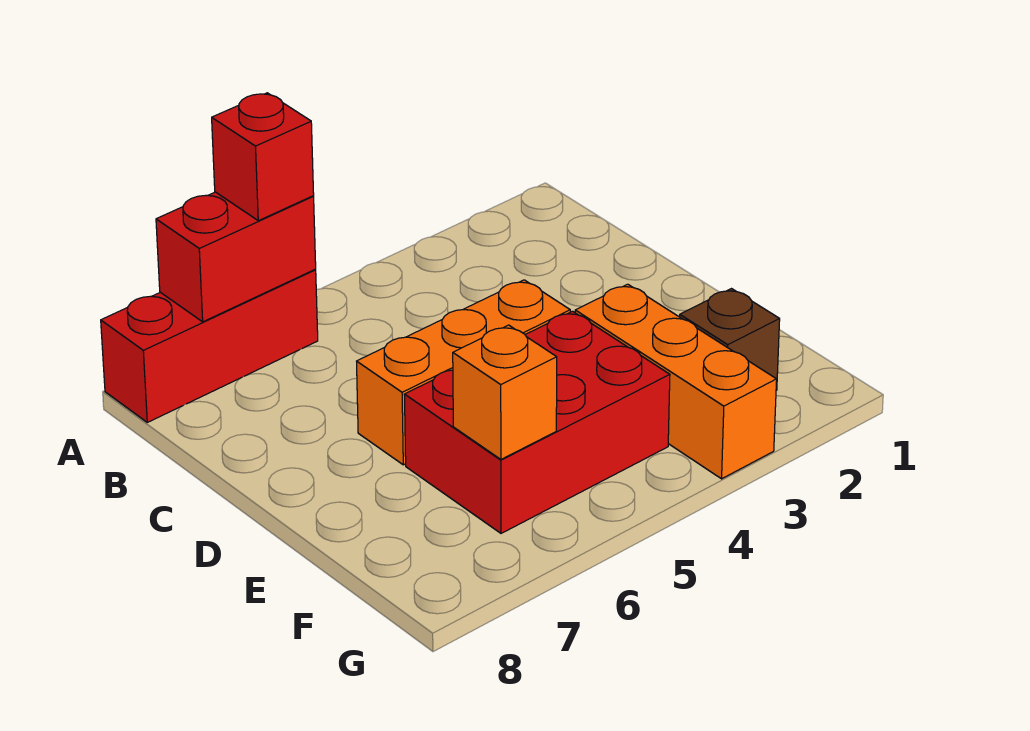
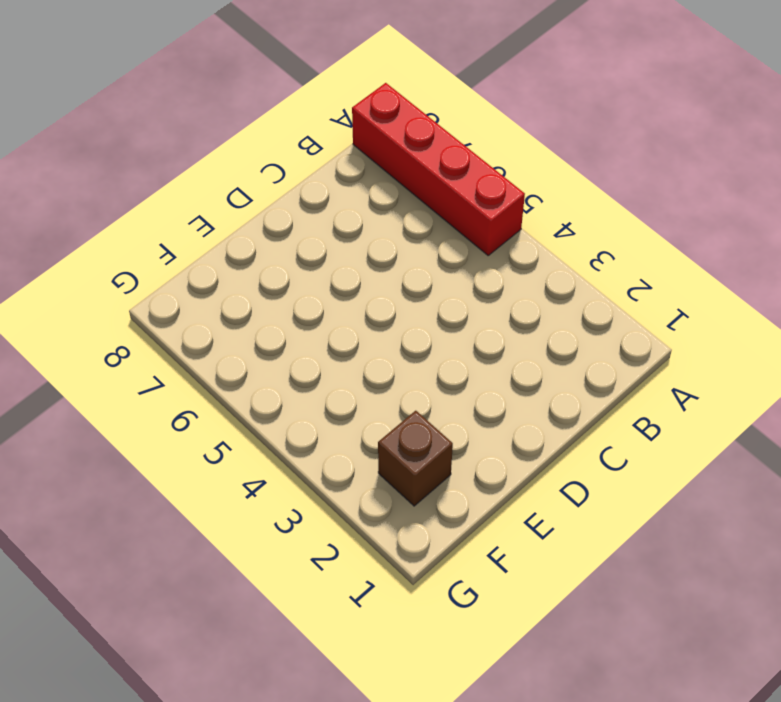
red brick A5:A8 level 1 -> red brick A6:A8 level 1
none -> orange brick D4:D6 level 1
none -> orange brick E3:G3 level 1

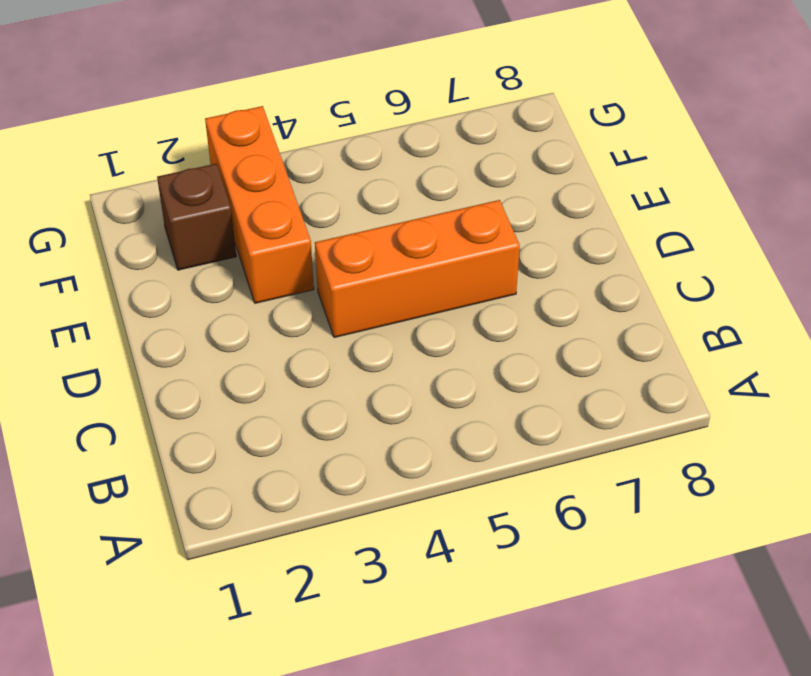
none -> red brick A6:A8 level 1
none -> red brick E4:F6 level 1

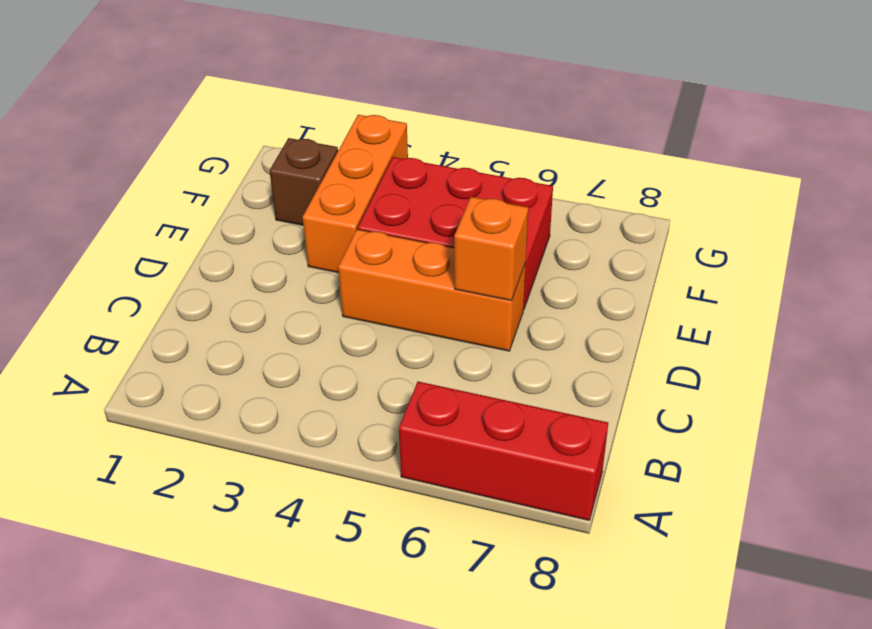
orange brick D6 level 2 -> orange brick F6 level 2
none -> red brick A6:A7 level 2
none -> red brick A6 level 3

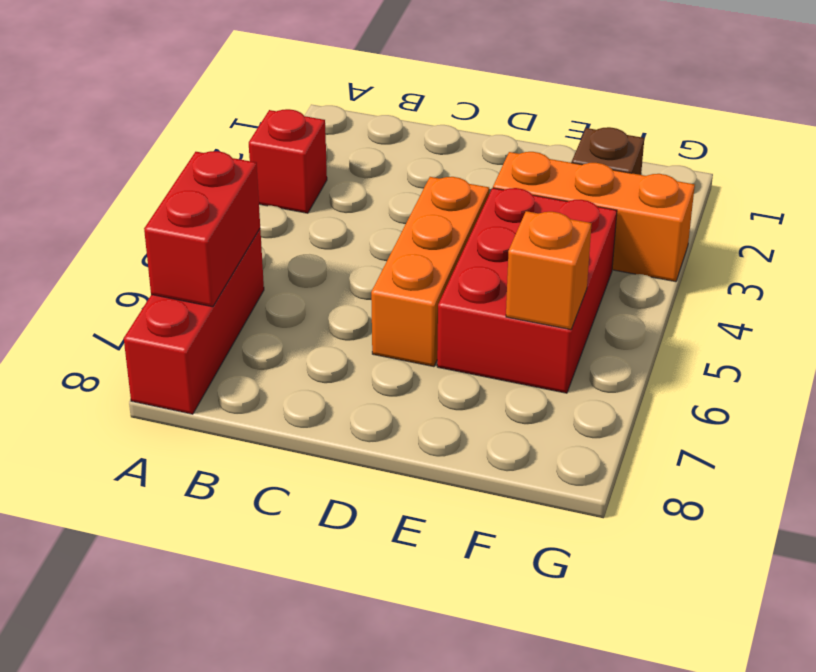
red brick A3 level 1 -> red brick A6 level 3

